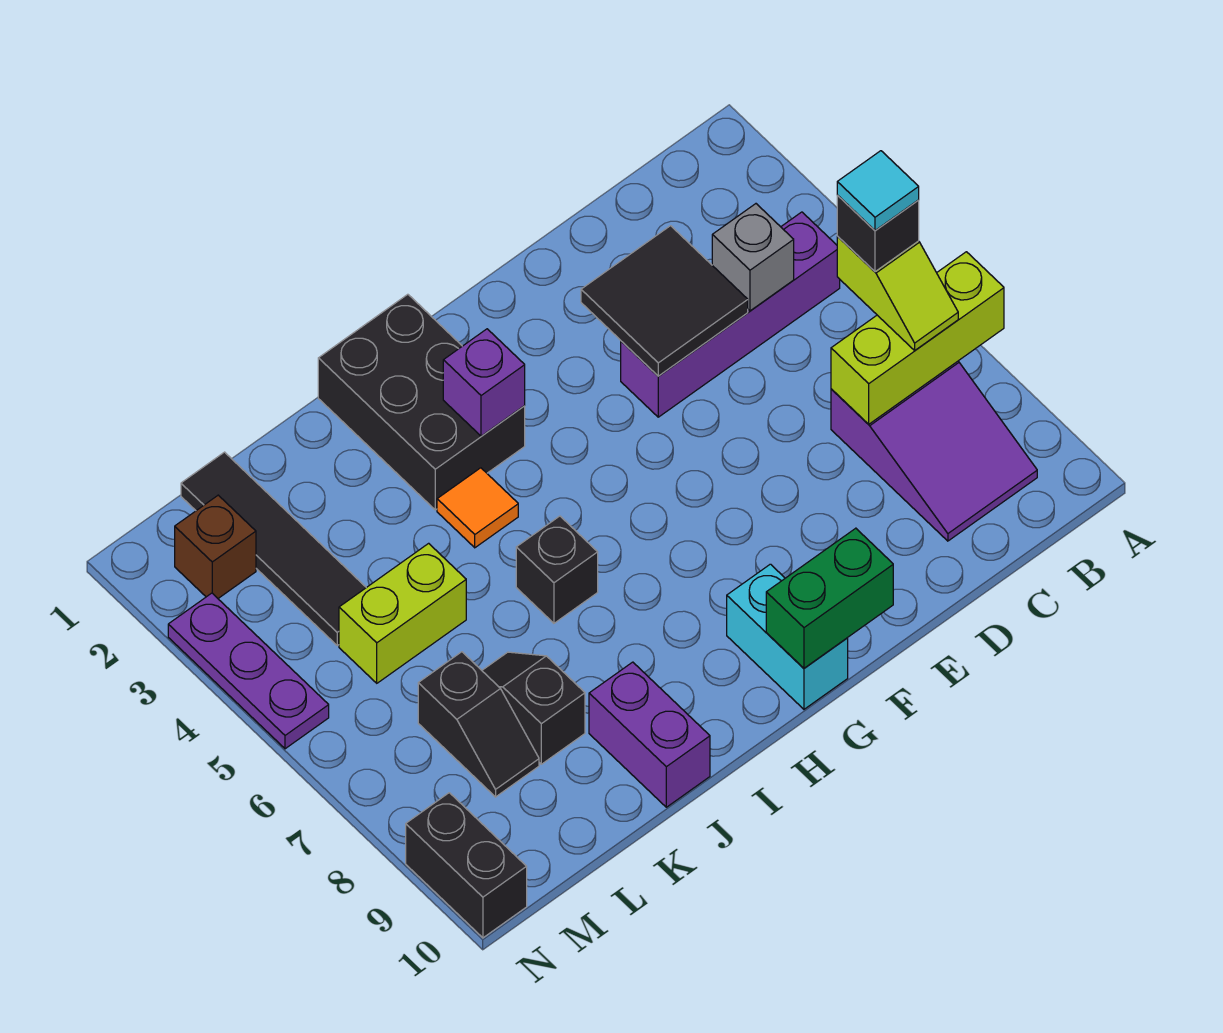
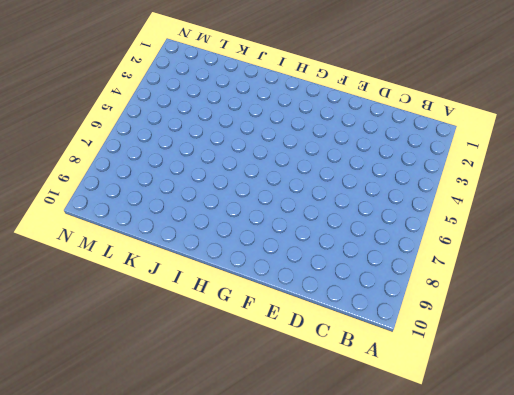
none -> purple brick B4:E4 level 1
none -> purple slope B7:C9 level 1 top 7
none -> cyan brick G9:G10 level 1

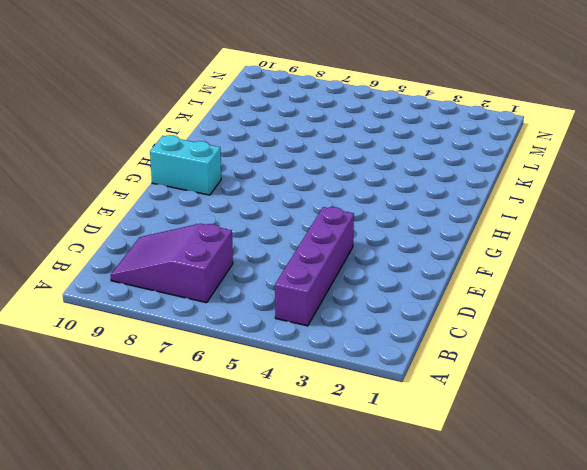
none -> black brick H1:I3 level 1
none -> orange tile I4 level 1
none -> black brick I6 level 1

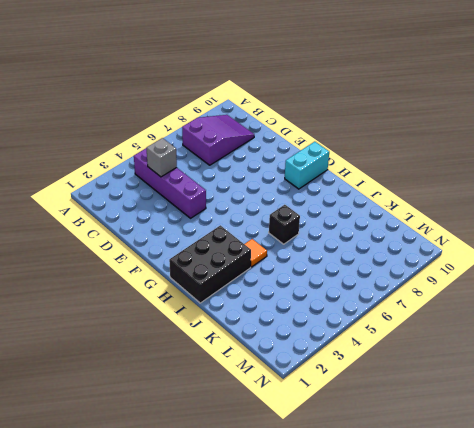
none -> purple brick J9:J10 level 1
none -> lime brick K5:L5 level 1
none -> black slope K7:K8 level 1 top 8

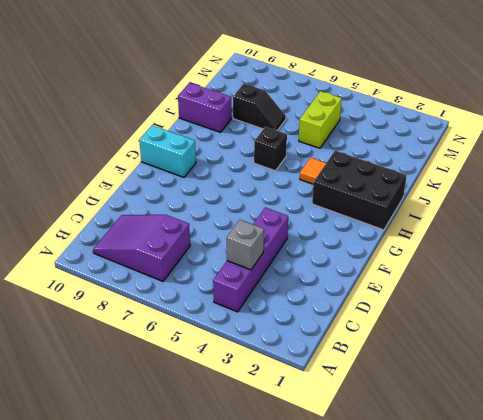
none -> black tile L1:L4 level 1
none -> black slope L7:L8 level 1 top 7
none -> brown brick M2 level 1

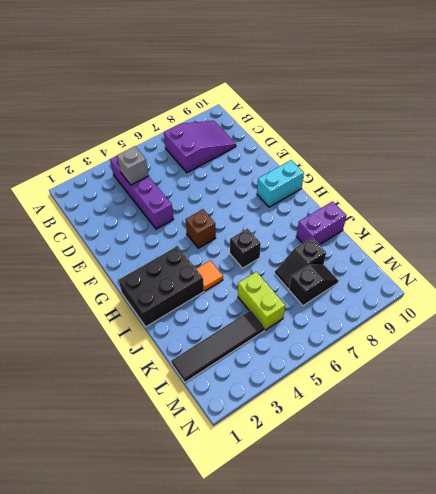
brown brick G5 level 1 -> brown brick M2 level 1
none -> purple plate N3:N5 level 1
none -> black brick N9:N10 level 1
none -> lime brick A7:C7 level 2

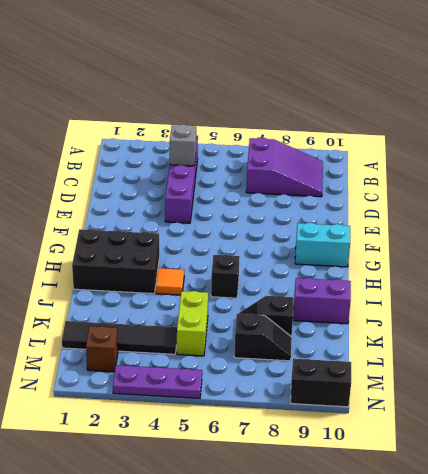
none -> lime brick A7:C7 level 2
none -> black tile D3:E4 level 2
none -> green brick F10:G10 level 2

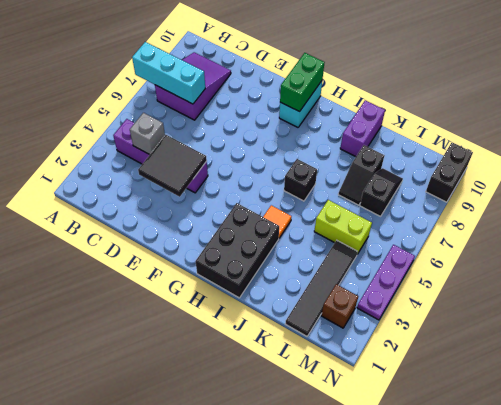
cyan brick A7:C7 level 2 -> lime brick A7:C7 level 2
green brick G9:G10 level 2 -> green brick F10:G10 level 2
none -> purple brick H3 level 2
none -> lime slope B6:B7 level 3 top 6
none -> black brick B6 level 4

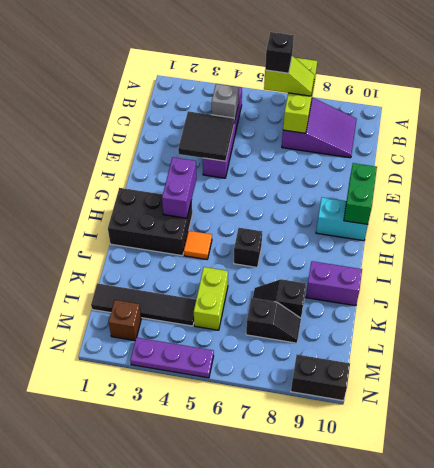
purple brick G3:H3 level 2 -> purple brick H3 level 2
none -> cyan tile B6 level 5

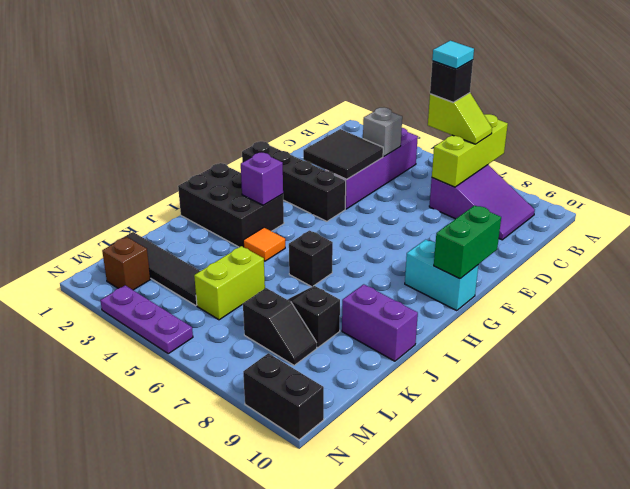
black brick F1:F4 level 1 -> none

